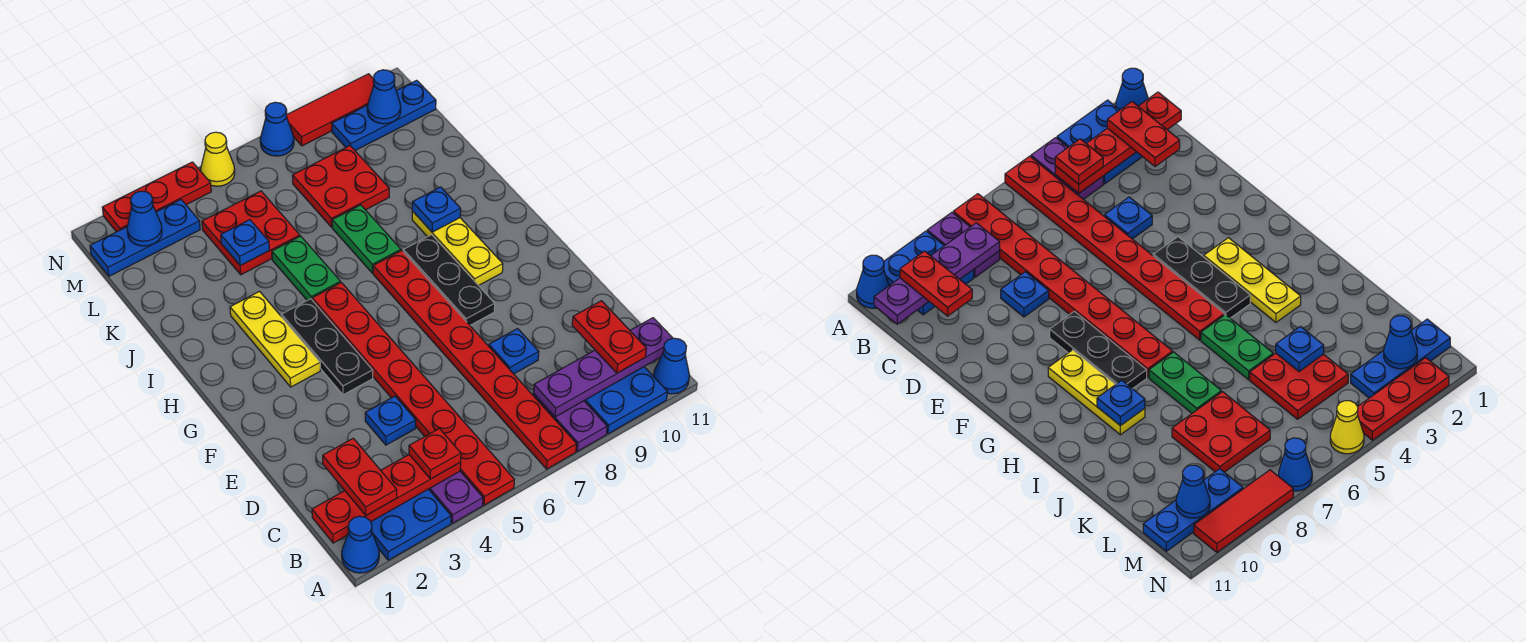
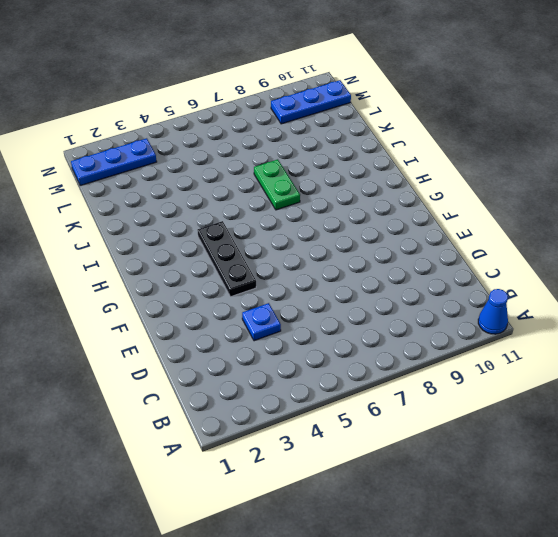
none -> blue cone A1 level 1
none -> blue plate A2:B3 level 1
none -> purple plate A4:B4 level 1
none -> red plate A5:H5 level 1

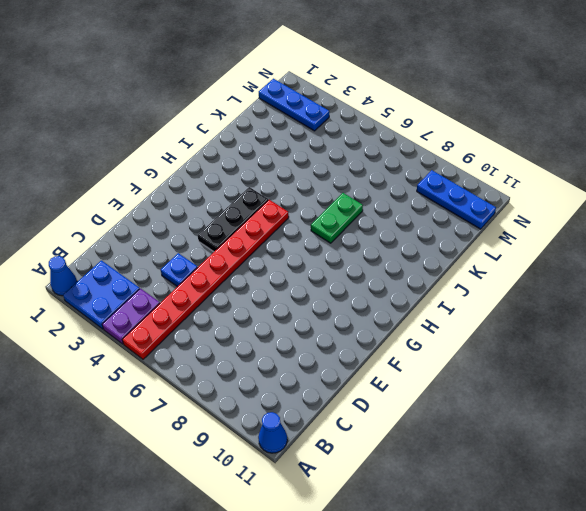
none -> red plate A7:H7 level 1
none -> purple plate A8:B8 level 1
none -> blue plate A9:B10 level 1
none -> blue plate D8 level 1

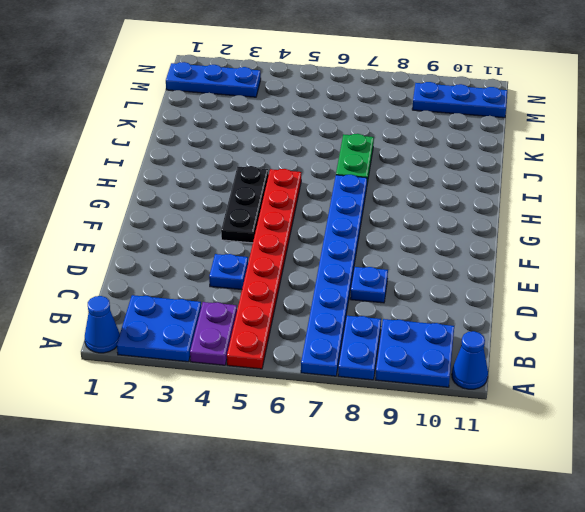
blue plate A7:H7 level 1 -> red plate A7:H7 level 1
blue plate A8:B8 level 1 -> purple plate A8:B8 level 1
none -> black plate F8:H8 level 1
none -> yellow plate G3:I3 level 1
none -> yellow plate G9:I9 level 1
none -> green plate I5:J5 level 1

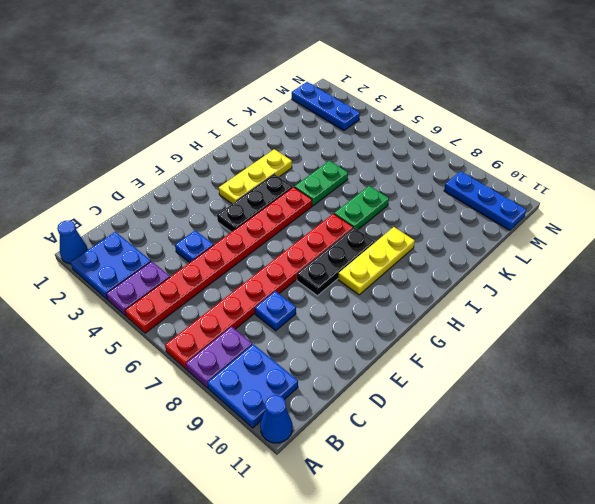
none -> red plate K4:L5 level 1
none -> red plate K7:L8 level 1
none -> red plate N2:N4 level 1
none -> yellow cone N5 level 1

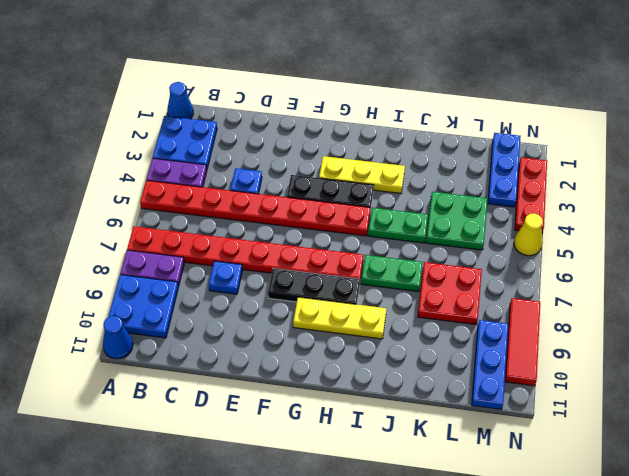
green plate K4:L5 level 1 -> red plate K4:L5 level 1
none -> blue cone N7 level 1
none -> red plate B1:B4 level 2
none -> purple plate B8:B11 level 2
none -> blue plate I9 level 2

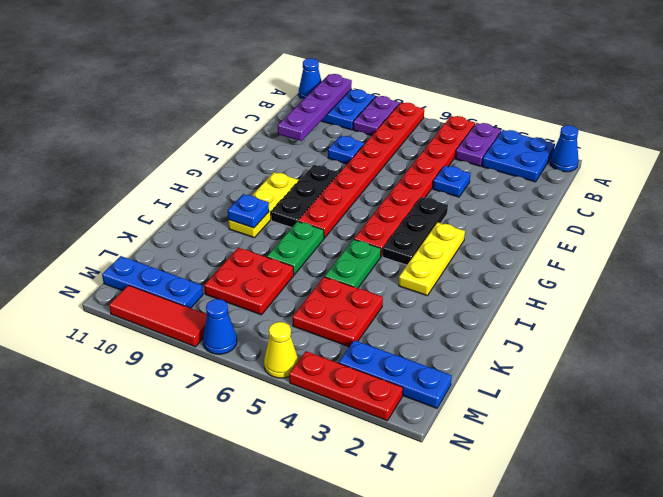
purple plate A10:D10 level 2 -> purple plate B8:B11 level 2
none -> red plate B1:B4 level 2
none -> blue plate K4 level 2
none -> blue cone M2 level 2
none -> blue cone M10 level 2

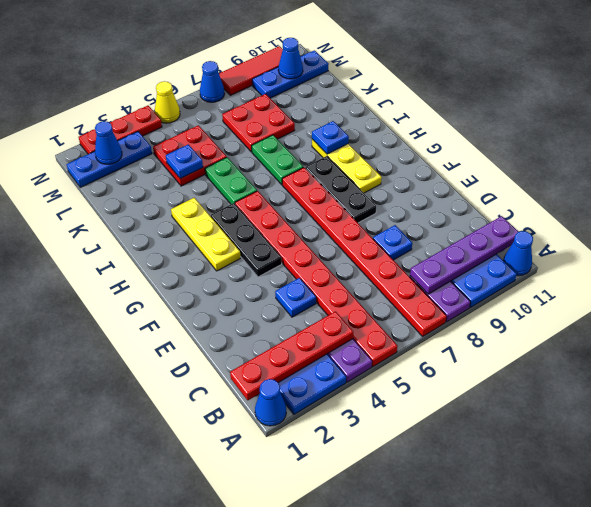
none -> red plate B2:C2 level 3
none -> red plate B4 level 3
none -> red plate B10:C10 level 3

